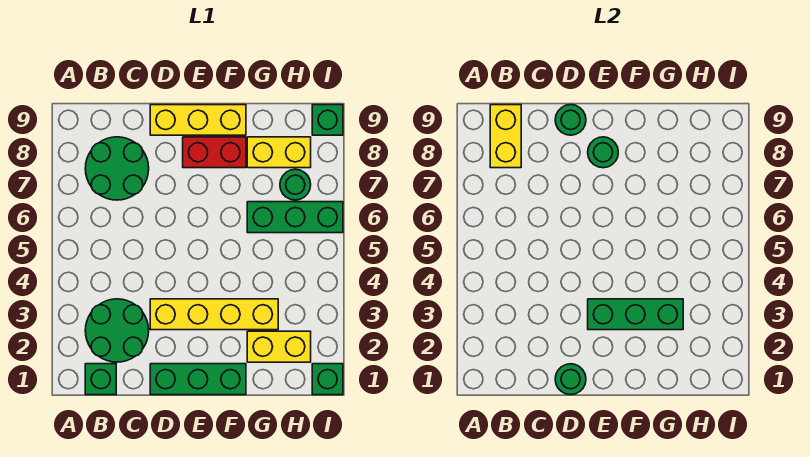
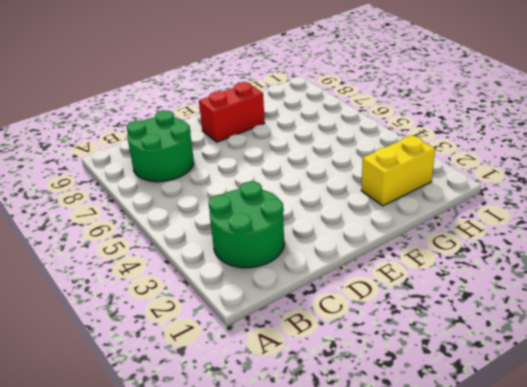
none -> green brick B1 level 1
none -> green brick D1:F1 level 1
none -> yellow brick D3:G3 level 1

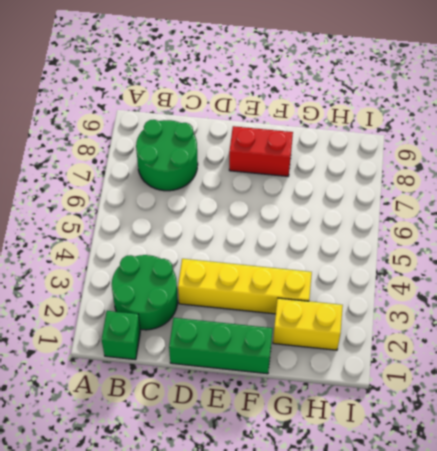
none -> yellow brick D9:F9 level 1
none -> green brick G6:I6 level 1
none -> yellow brick G8:H8 level 1

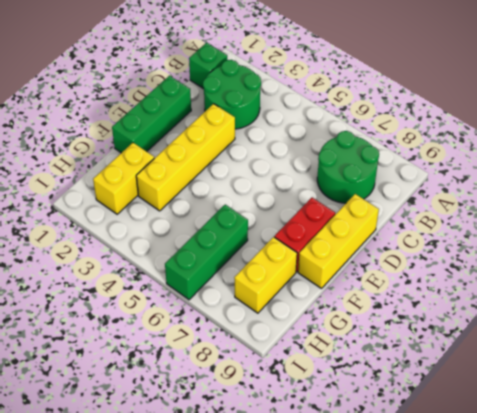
none -> green round brick H7 level 1
none -> green brick I1 level 1
none -> green brick I9 level 1

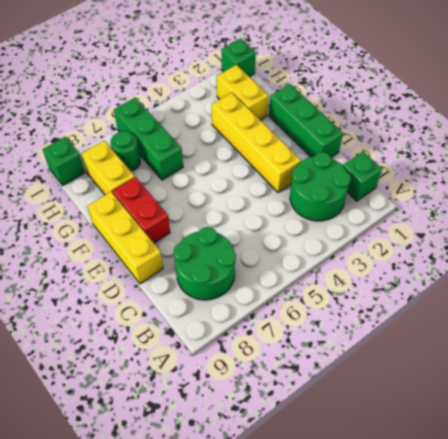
none -> yellow brick B8:B9 level 2
none -> green round brick D1 level 2
none -> green round brick D9 level 2

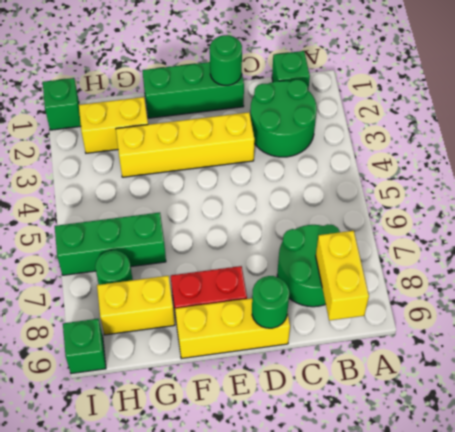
none -> green brick E3:G3 level 2
none -> green round brick E8 level 2

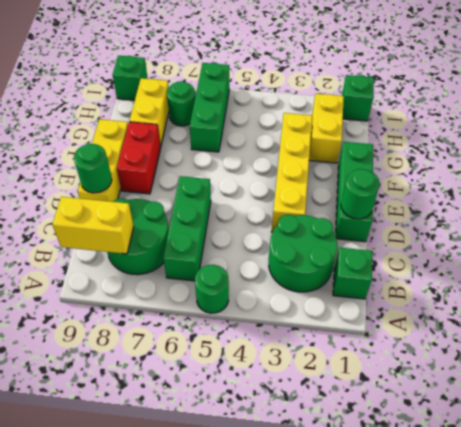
green round brick A5 level 1 -> green round brick E8 level 2
green brick B6:D6 level 1 -> green brick E3:G3 level 2

